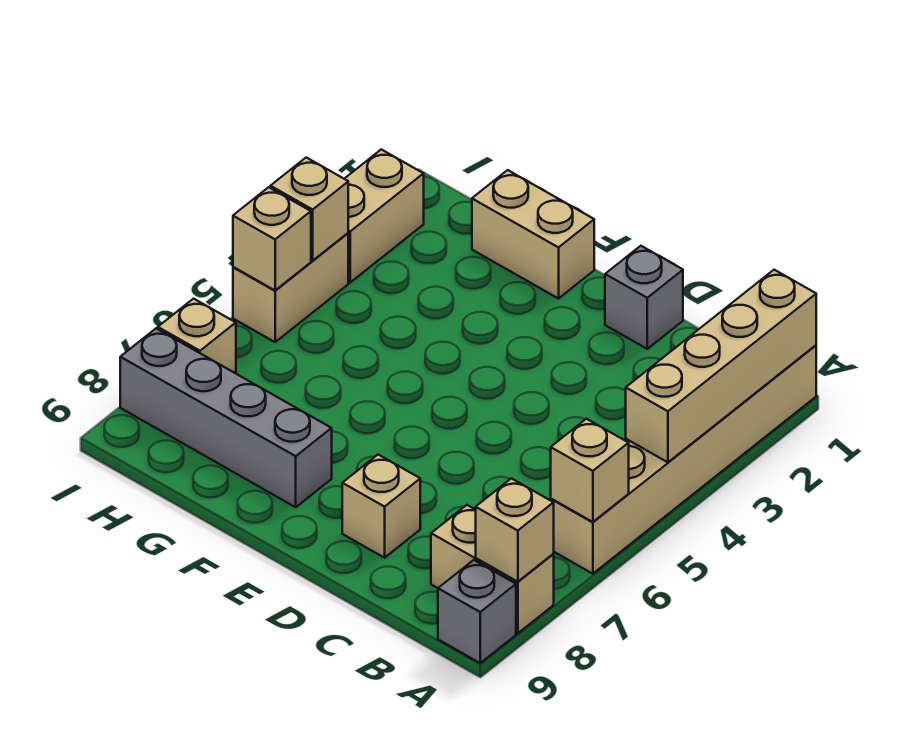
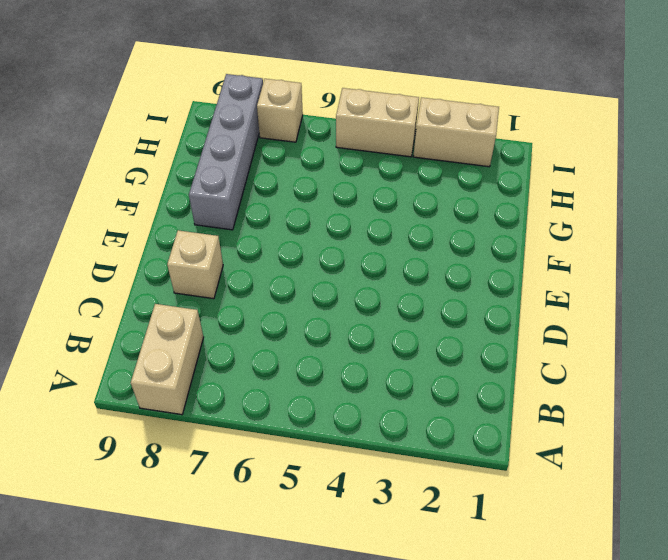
none -> tan brick A1:A6 level 1
none -> grey brick A9 level 1
none -> grey brick D1 level 1

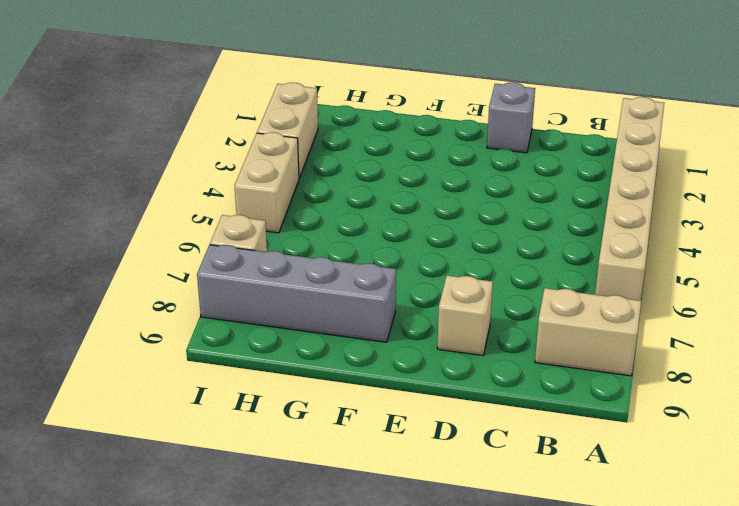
none -> grey brick A9 level 1
none -> tan brick F1:G1 level 1
none -> tan brick A1:A4 level 2

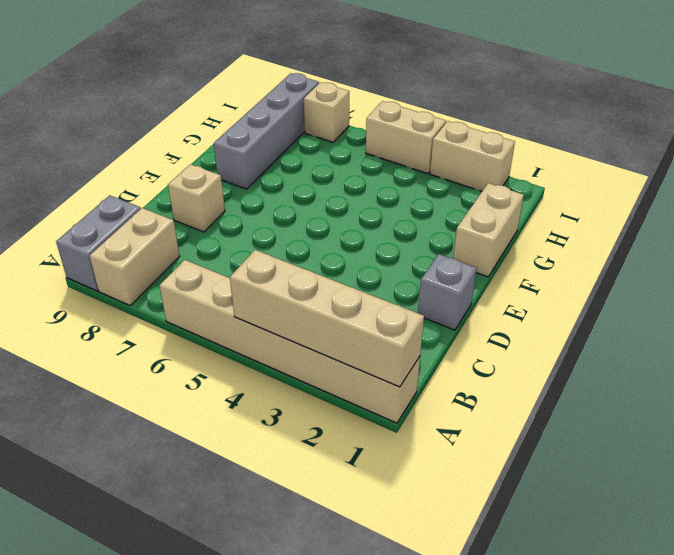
grey brick A9:B9 level 1 -> grey brick A9 level 1
none -> tan brick A6 level 2
none -> tan brick A8 level 2
none -> tan brick I4 level 2

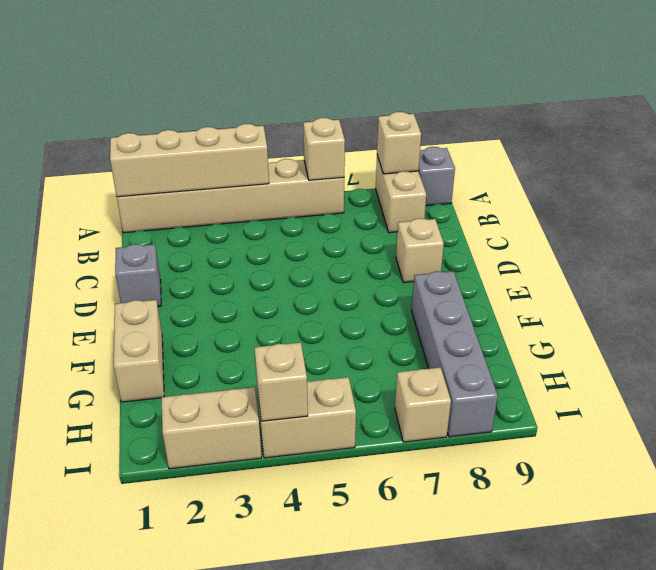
none -> tan brick I5 level 2

